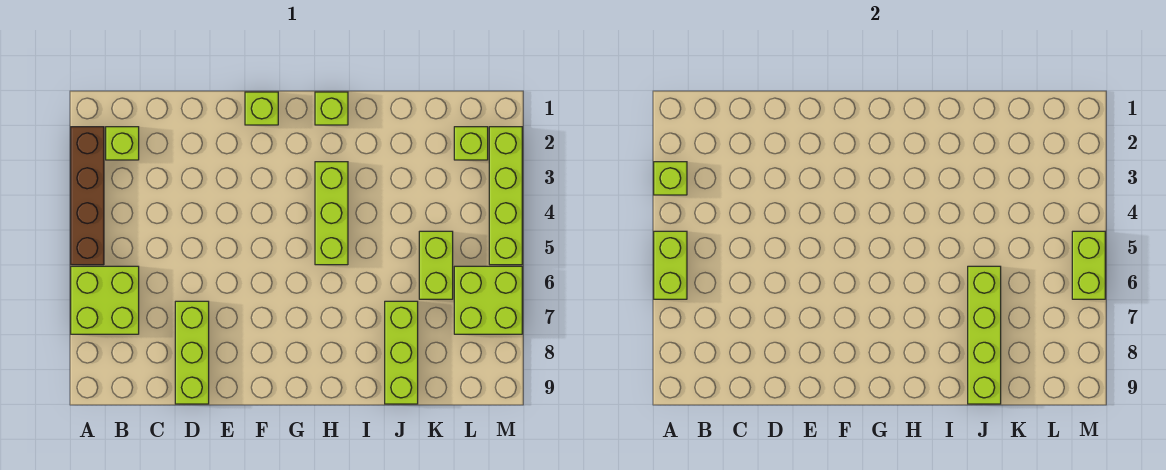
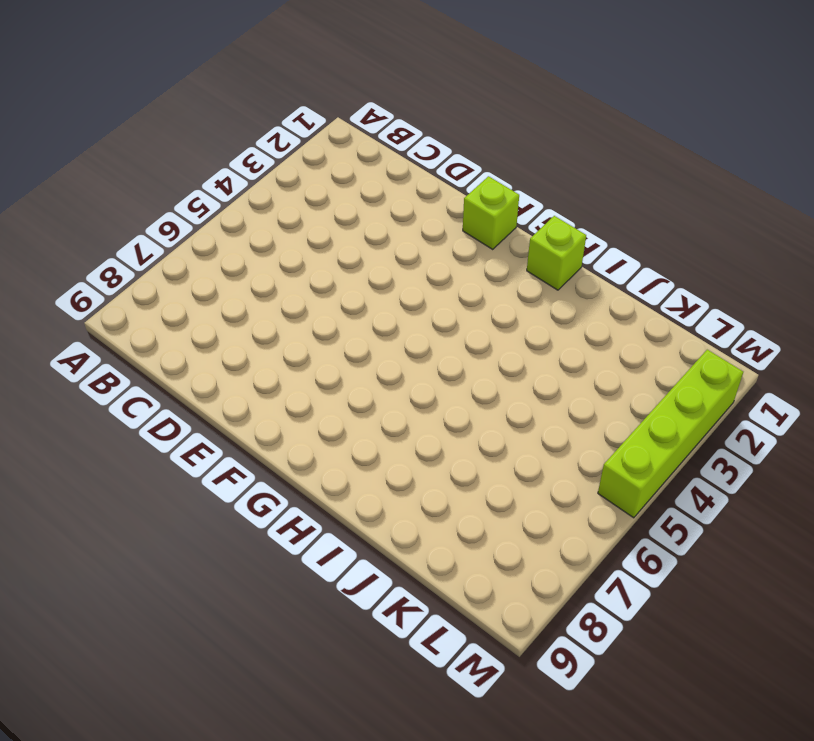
none -> brown brick A2:A5 level 1
none -> lime brick A6:B7 level 1
none -> lime brick B2 level 1

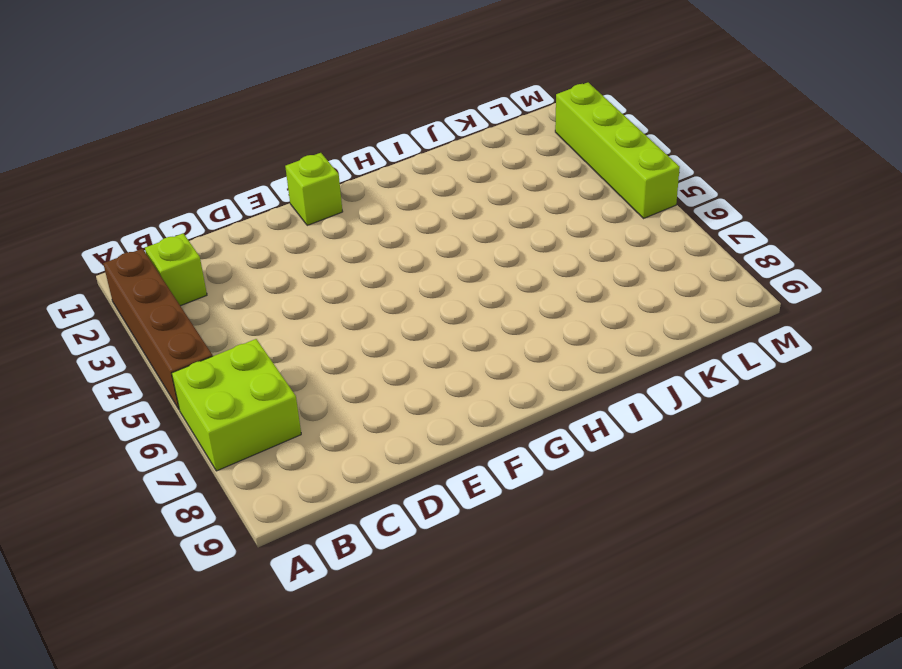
none -> lime brick D7:D9 level 1
none -> lime brick H1 level 1
none -> lime brick H3:H5 level 1

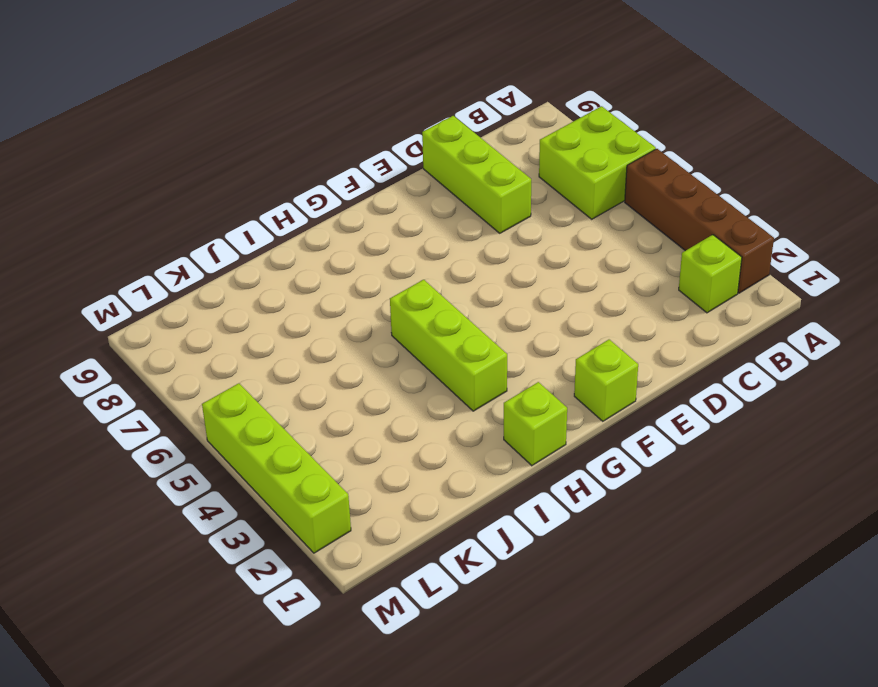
none -> lime brick J7:J9 level 1
none -> lime brick K5:K6 level 1
none -> lime brick L2 level 1

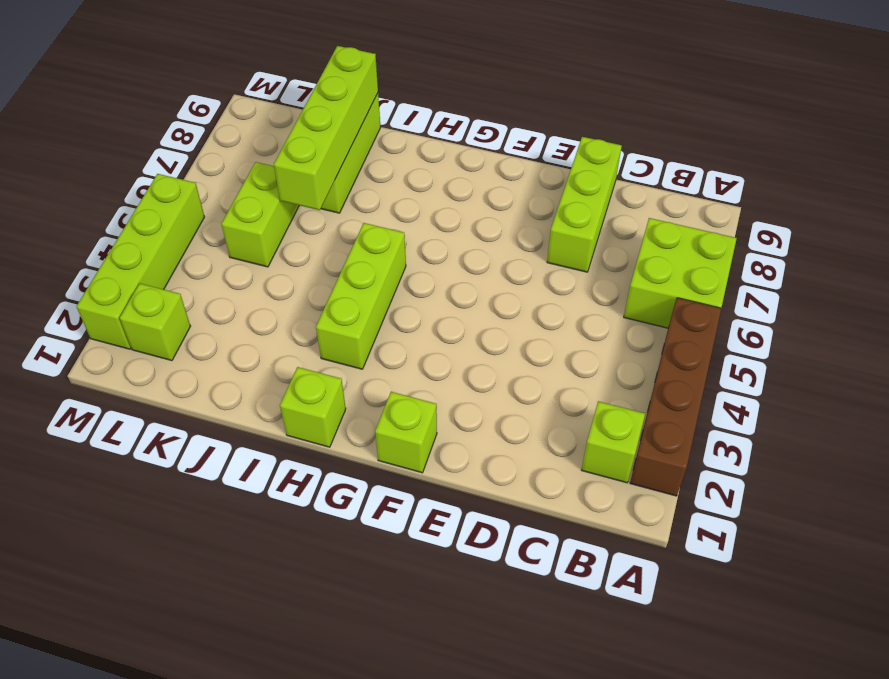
none -> lime brick L6:M7 level 1
none -> lime brick A3 level 2
none -> lime brick A5:A6 level 2

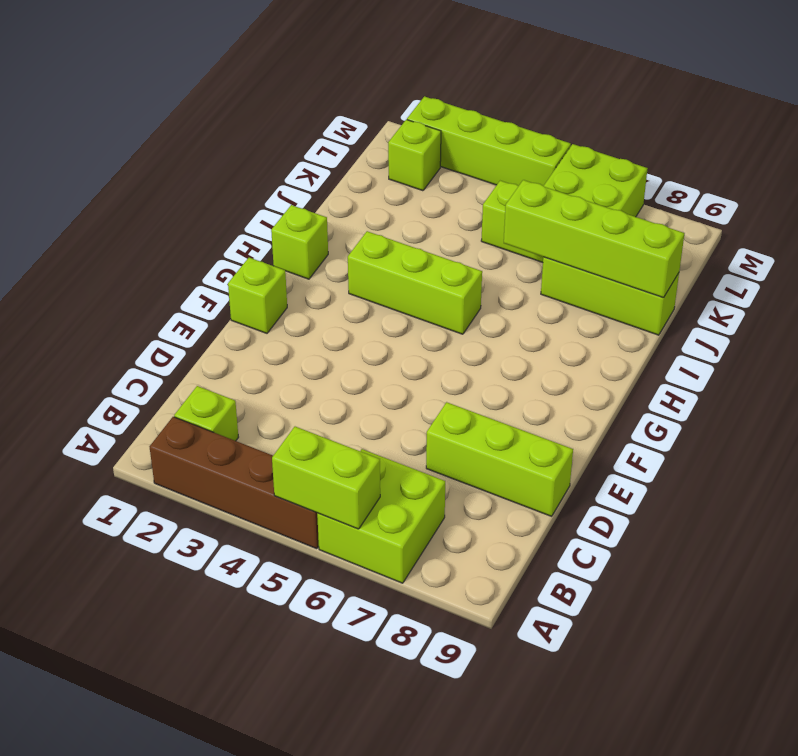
none -> lime brick A3 level 2
none -> lime brick M5:M6 level 2

